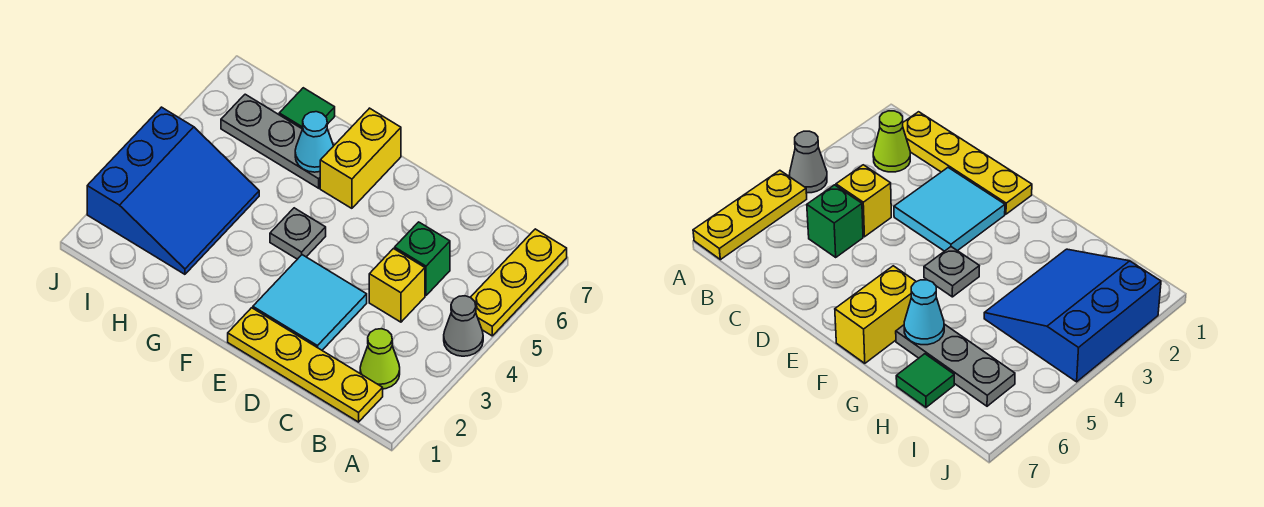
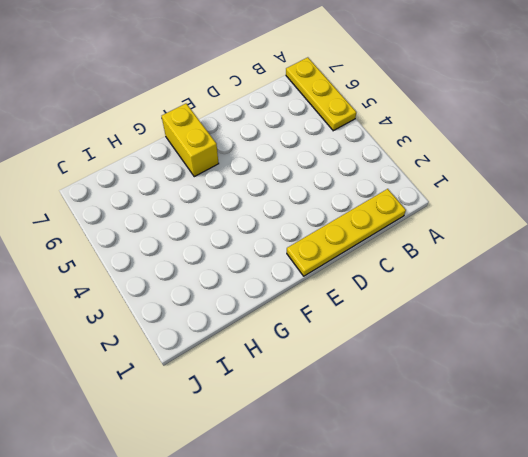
none -> grey cone A4 level 1
none -> lime cone B2 level 1
none -> yellow brick C4 level 1

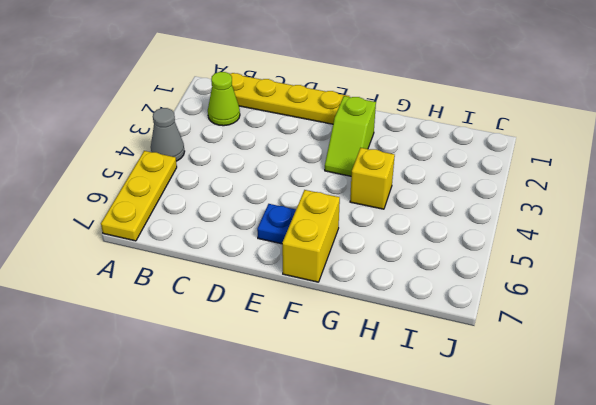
blue plate E6 level 1 -> none
lime slope F2:F3 level 1 top 2 -> none
yellow brick G4 level 1 -> yellow brick C4 level 1
none -> green brick C5 level 1
none -> cyan tile D2:E3 level 1
none -> grey plate F4 level 1

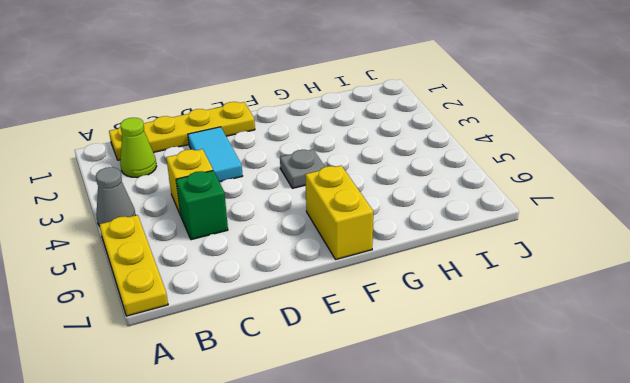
cyan tile D2:D3 level 1 -> cyan tile D2:E3 level 1
none -> grey plate G6:I6 level 1
none -> blue slope H2:J4 level 1 top J
none -> green tile H7 level 1

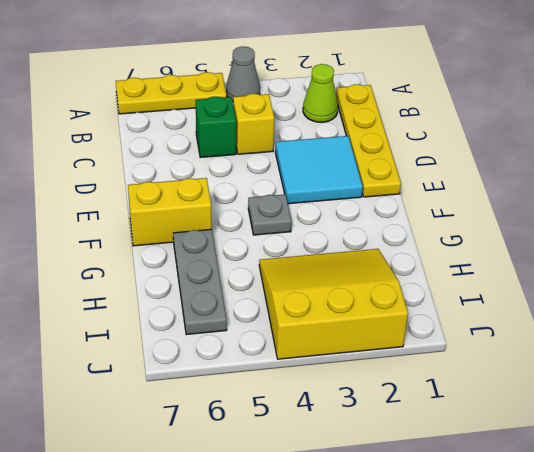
yellow slope H2:J4 level 1 top J -> blue slope H2:J4 level 1 top J
none -> green tile H7 level 1
none -> cyan cone G6 level 2

